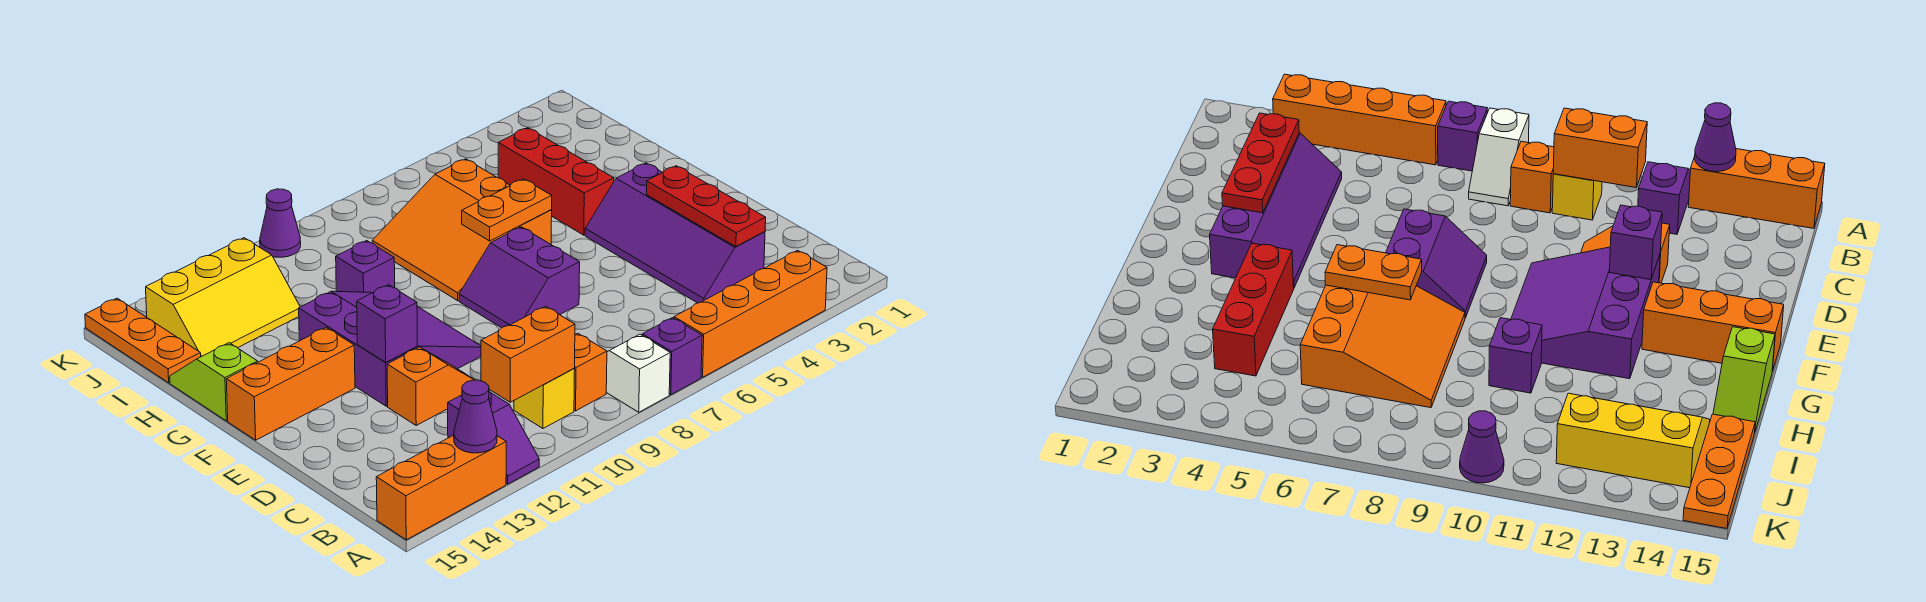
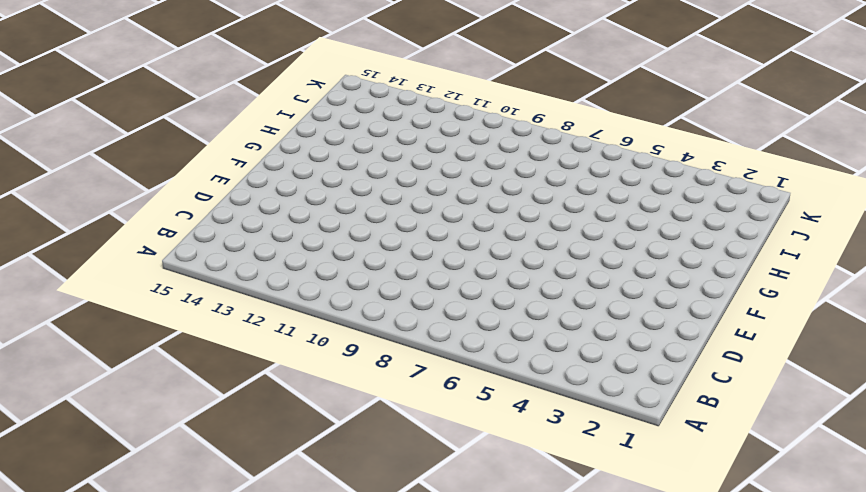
none -> orange brick A3:A6 level 1
none -> purple brick A7 level 1
none -> white slope A8:B8 level 1 top A

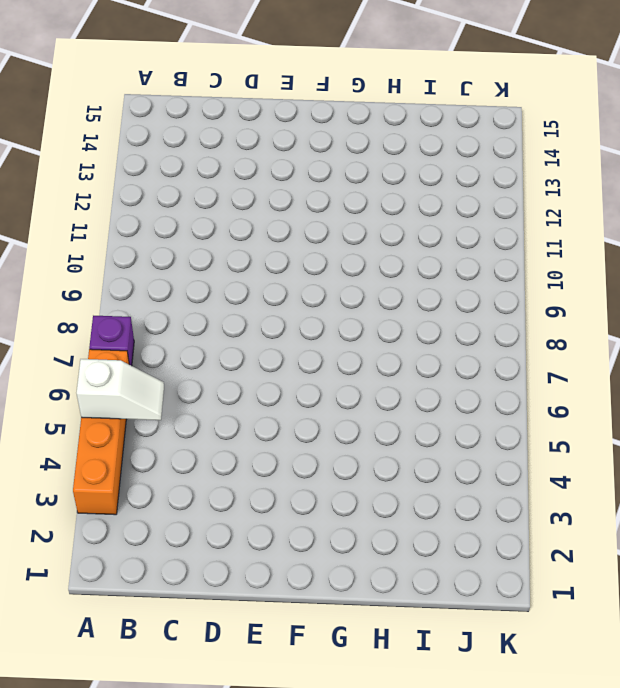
white slope A5:B5 level 2 top A -> white slope A8:B8 level 1 top A
none -> purple slope A12:B12 level 1 top B
none -> orange brick A13:A15 level 1
none -> orange brick B9 level 1

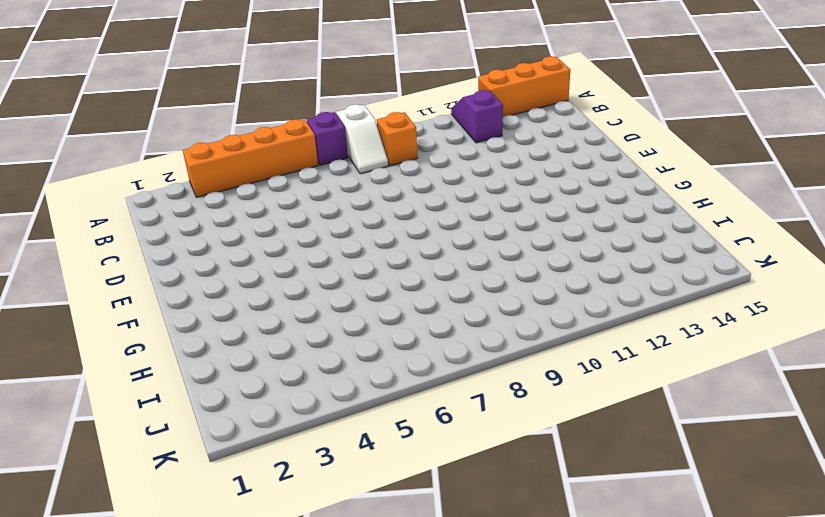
none -> yellow brick B10 level 1
none -> purple slope C3:F4 level 1 top 3
none -> orange slope D11:D12 level 1 top 12

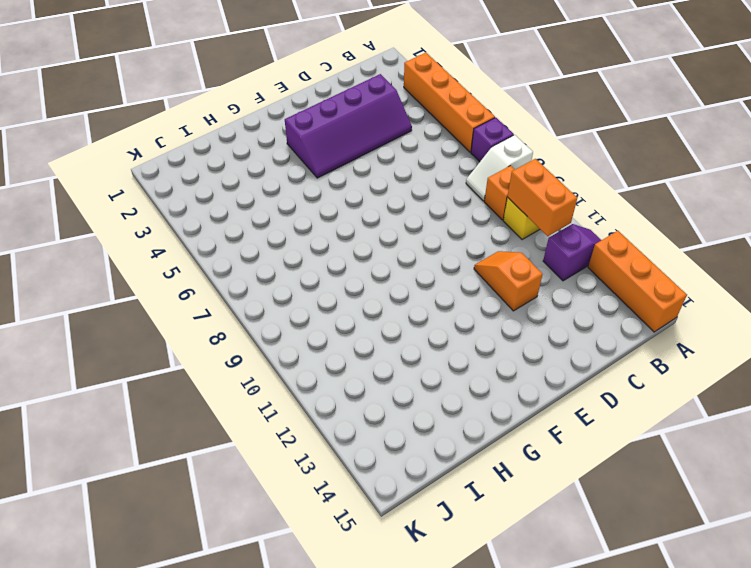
none -> purple slope E7:F8 level 1 top 7
none -> purple slope E10:G12 level 1 top 12
none -> orange brick F13:F15 level 1

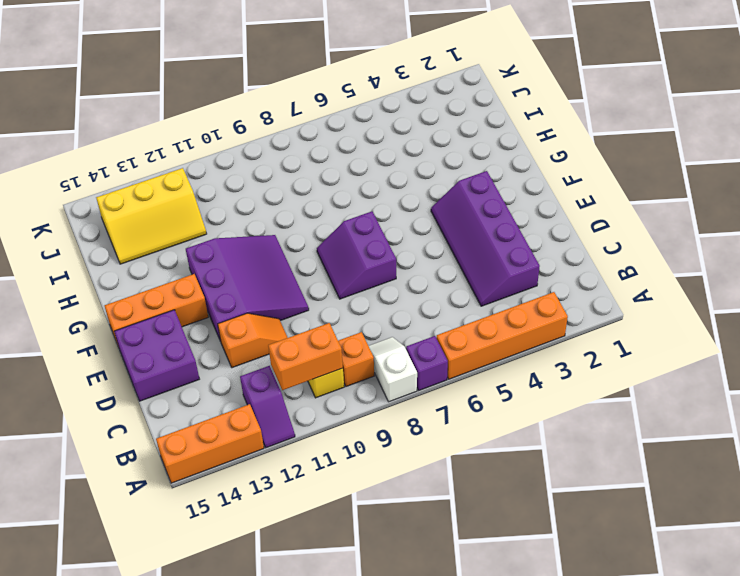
purple brick D14:E15 level 1 -> none
none -> red brick G4:I4 level 1
none -> orange slope G6:I8 level 1 top 6
none -> lime slope G15:H15 level 1 top G

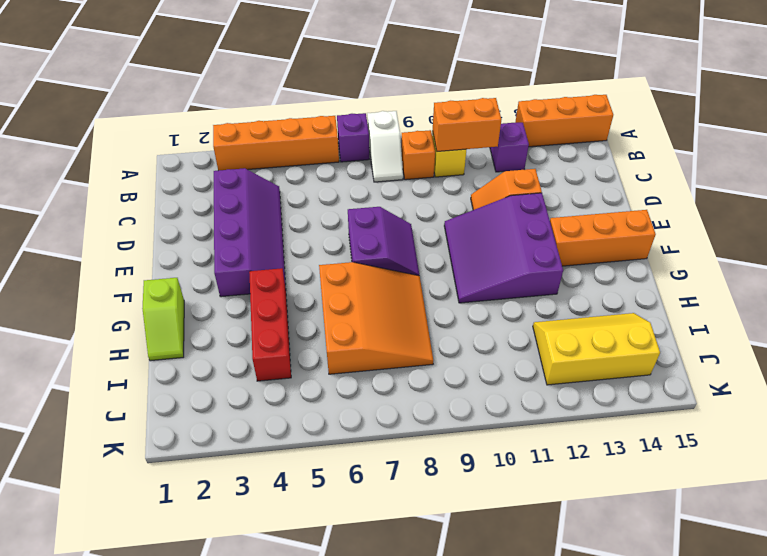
lime slope G1:H1 level 1 top G -> lime slope G15:H15 level 1 top G
none -> purple brick H10 level 1
none -> orange plate I15:K15 level 1
none -> purple cone K10 level 1

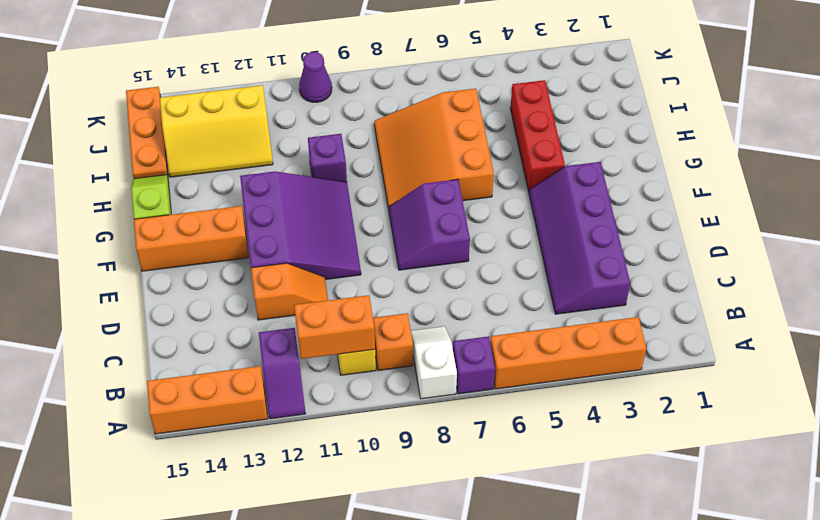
none -> purple cone A13 level 2
none -> red plate C3:E3 level 2
none -> purple brick E12 level 2

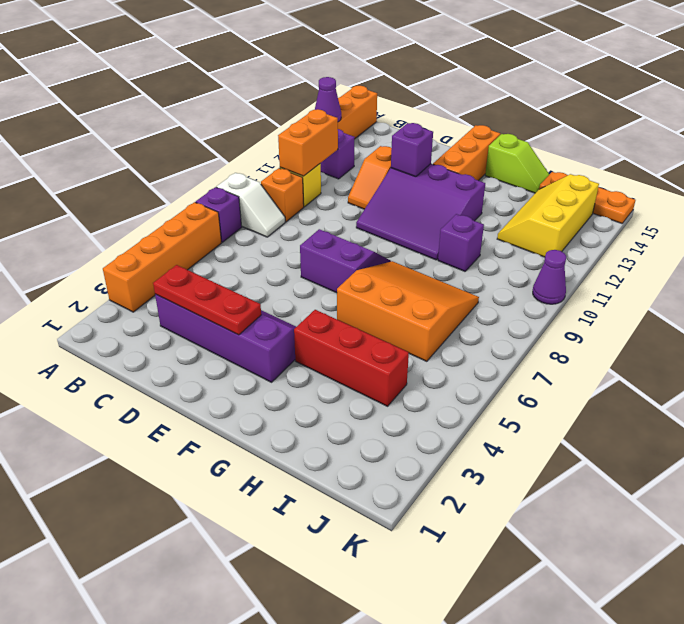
none -> orange plate G6:G7 level 2

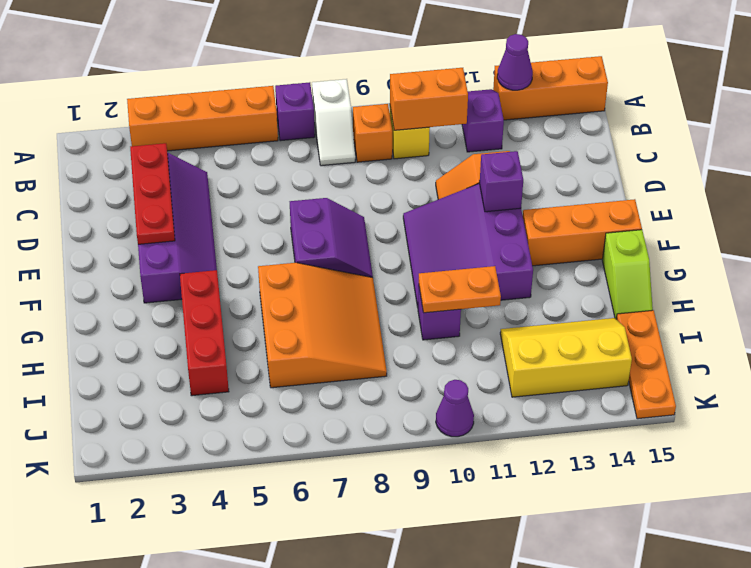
orange plate H10:H11 level 2 -> orange plate G6:G7 level 2

